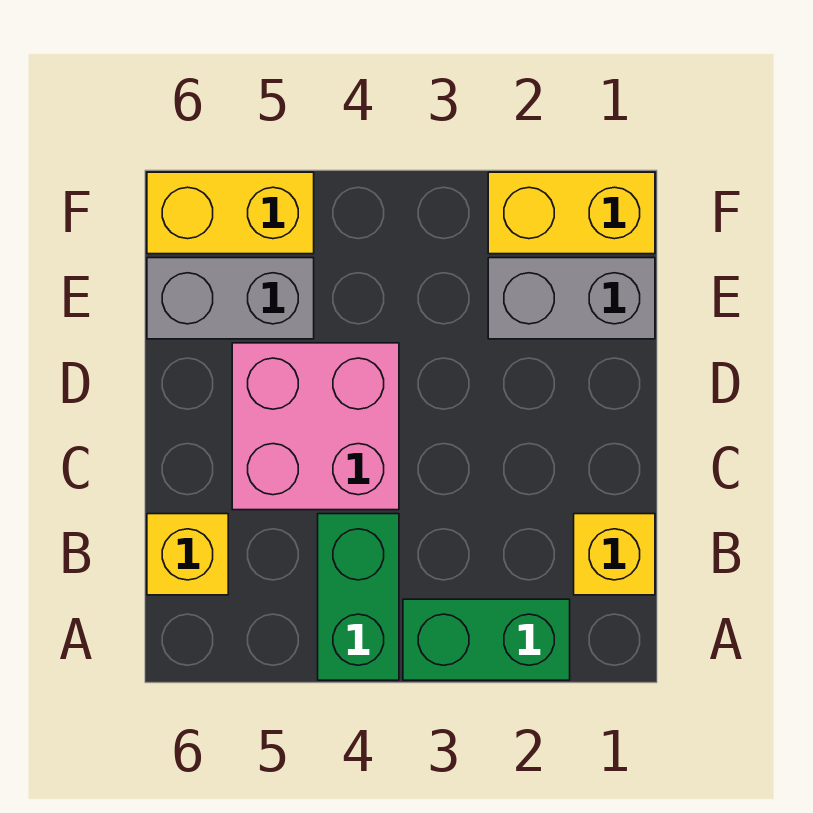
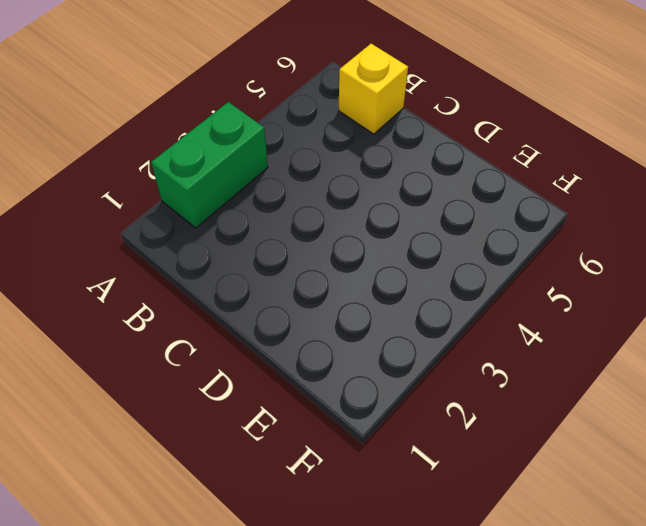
none -> green brick A4:B4 level 1
none -> yellow brick B1 level 1

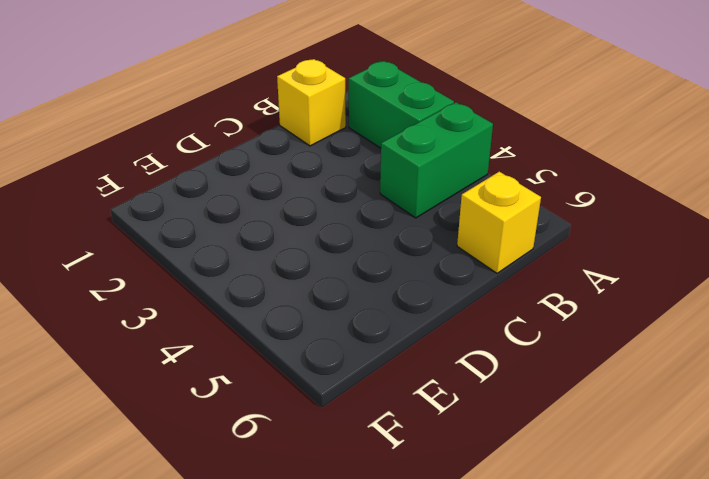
none -> pink brick C4:D5 level 1
none -> grey brick E1:E2 level 1

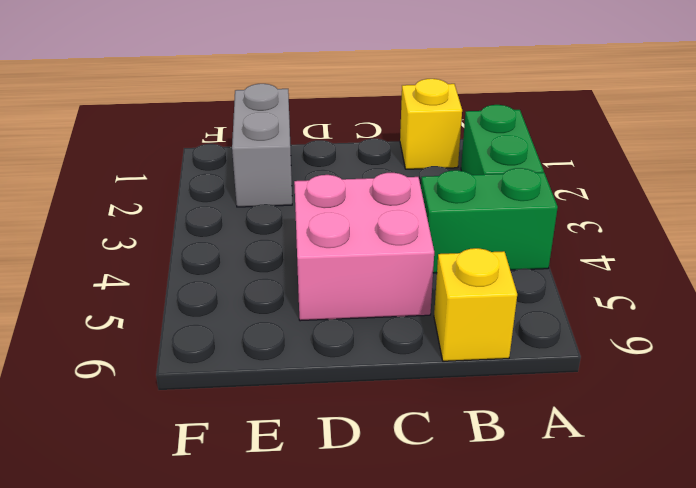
none -> grey brick E5:E6 level 1
none -> yellow brick F1:F2 level 1

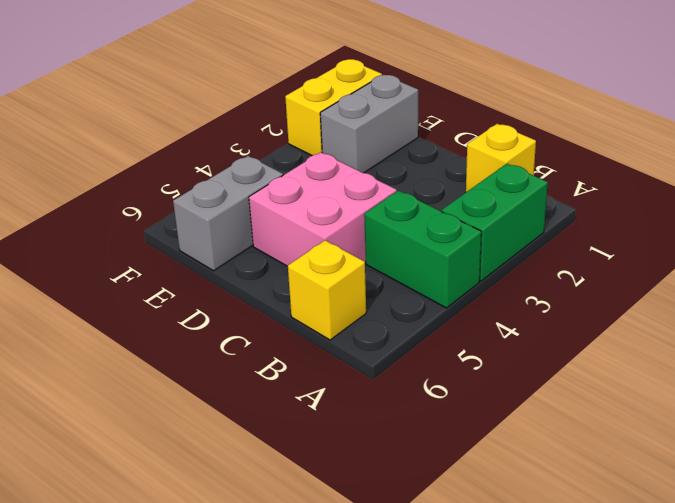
none -> yellow brick F5:F6 level 1

